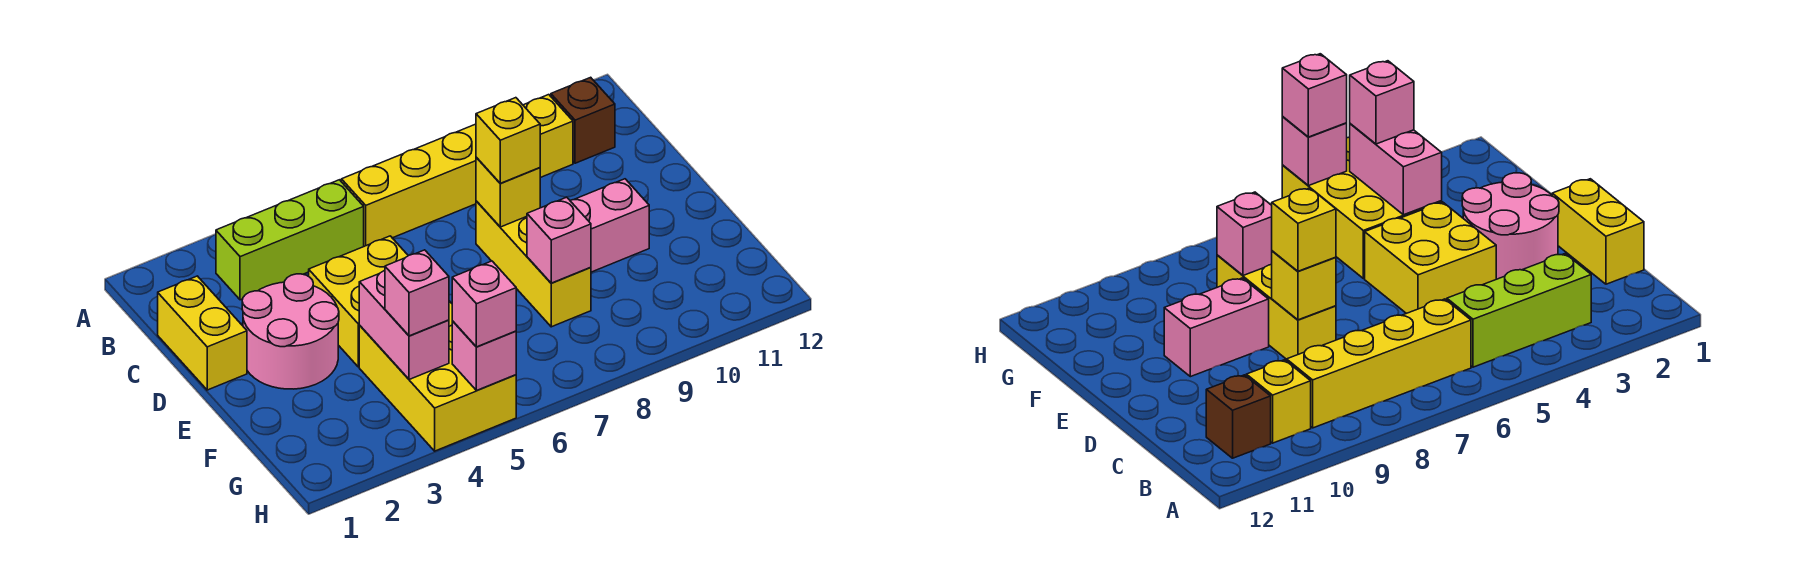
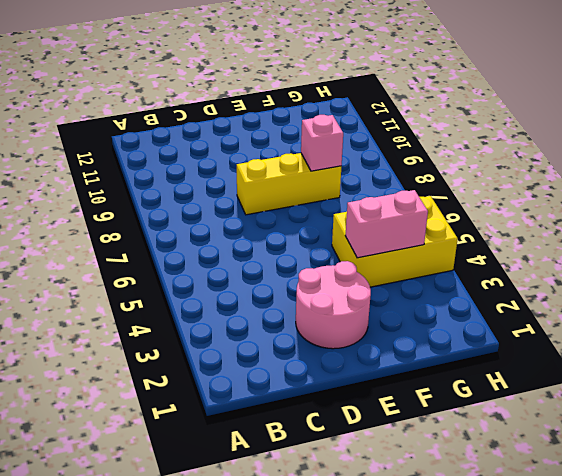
none -> lime brick B3:B5 level 1
none -> yellow brick B6:B9 level 1
none -> yellow brick B10 level 1

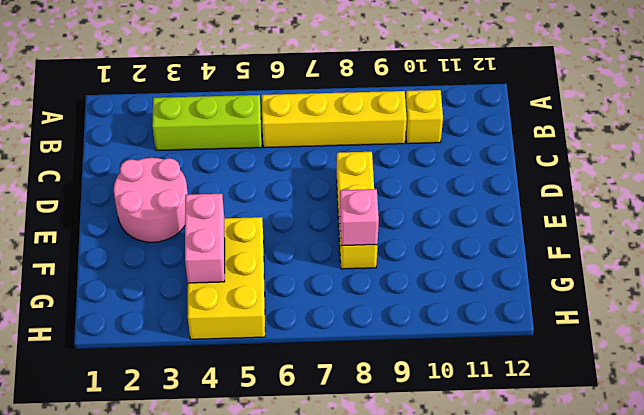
none -> brown brick B11 level 1
none -> yellow brick C1:D1 level 1
none -> yellow brick D4:E5 level 1

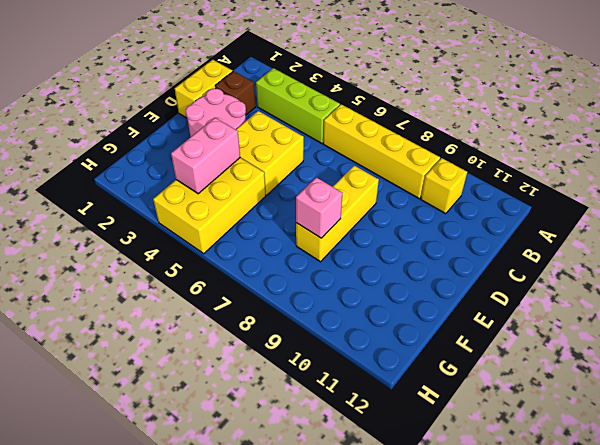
brown brick C2 level 1 -> brown brick B11 level 1
none -> pink brick E9:E10 level 1
none -> yellow brick D8 level 2
none -> pink brick H5 level 2

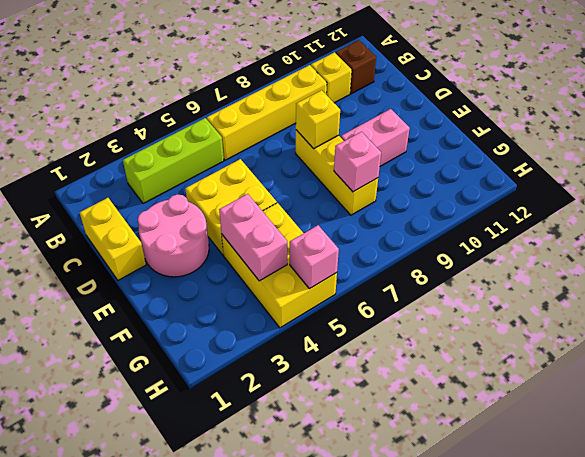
none -> yellow brick D8 level 3
none -> pink brick G4 level 3
none -> pink brick H5 level 3

